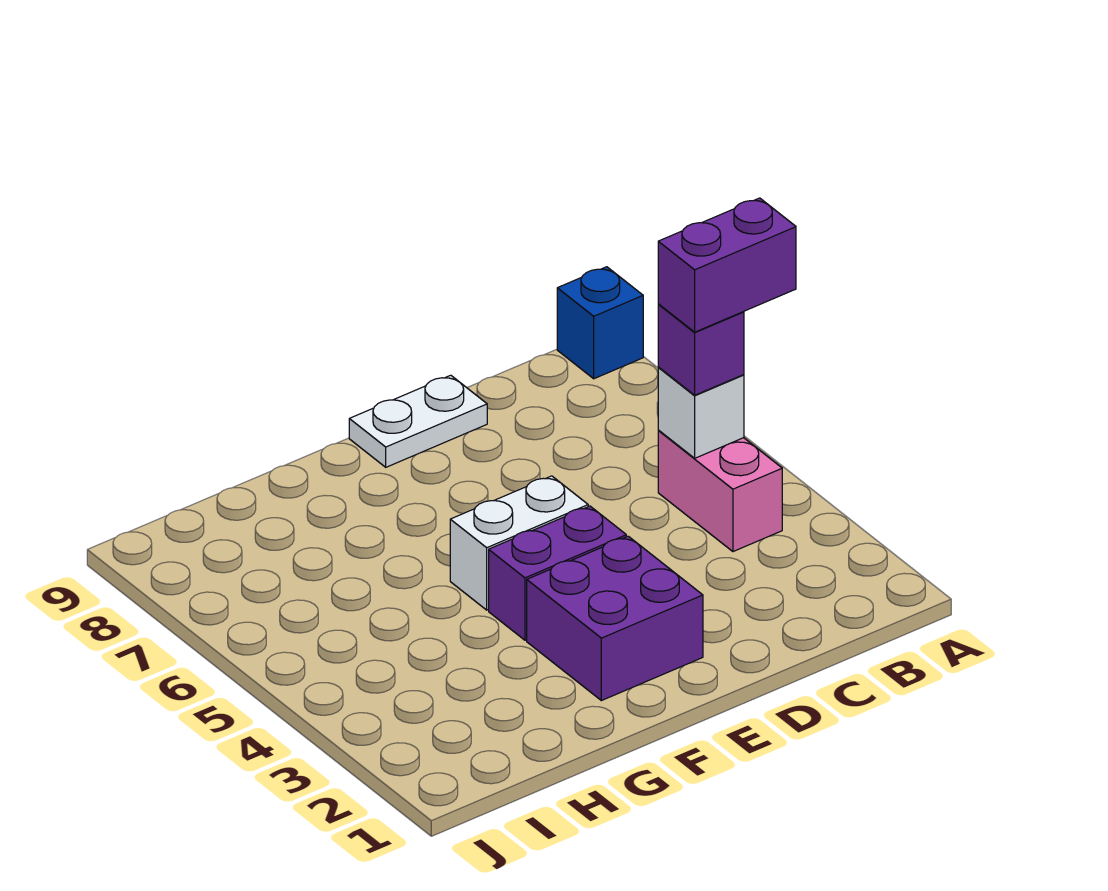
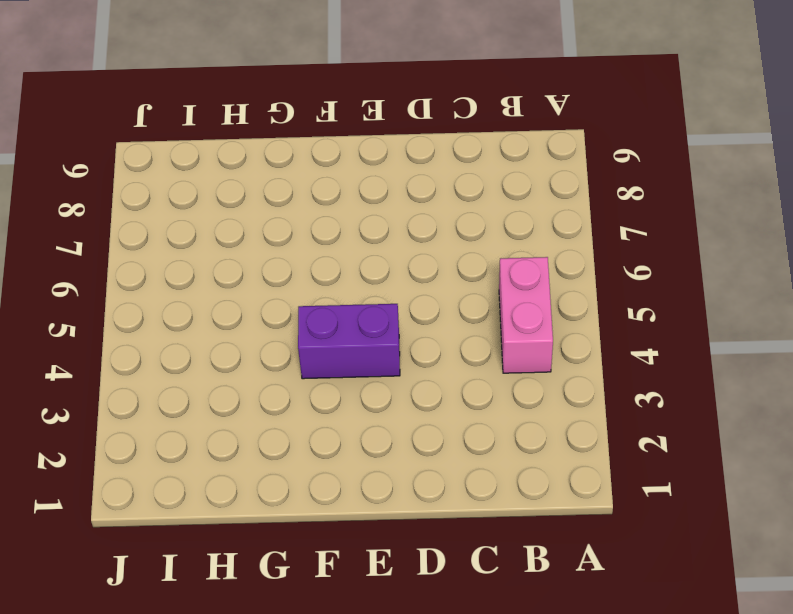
none -> blue brick A9 level 1
none -> white plate D9:E9 level 1

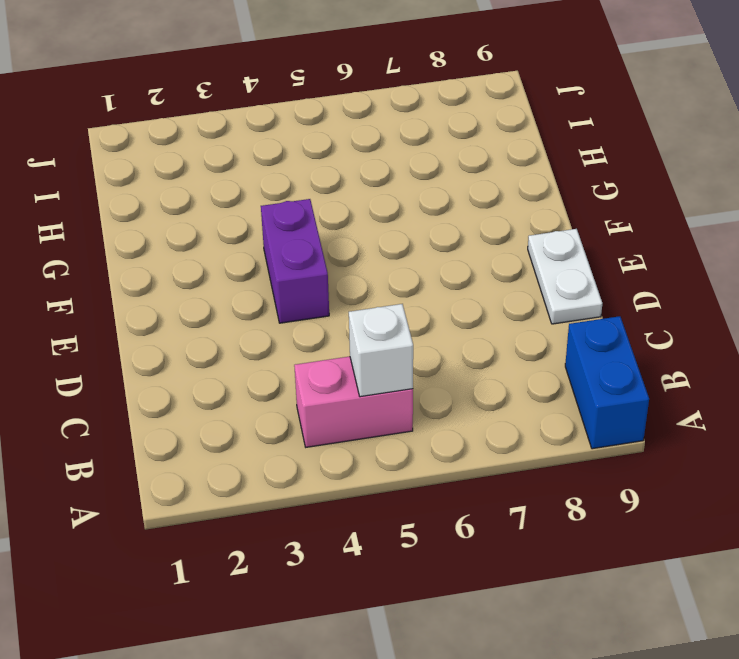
blue brick A9:B9 level 1 -> blue brick A9 level 1
none -> purple brick E2:F3 level 1
none -> white brick E5:F5 level 1

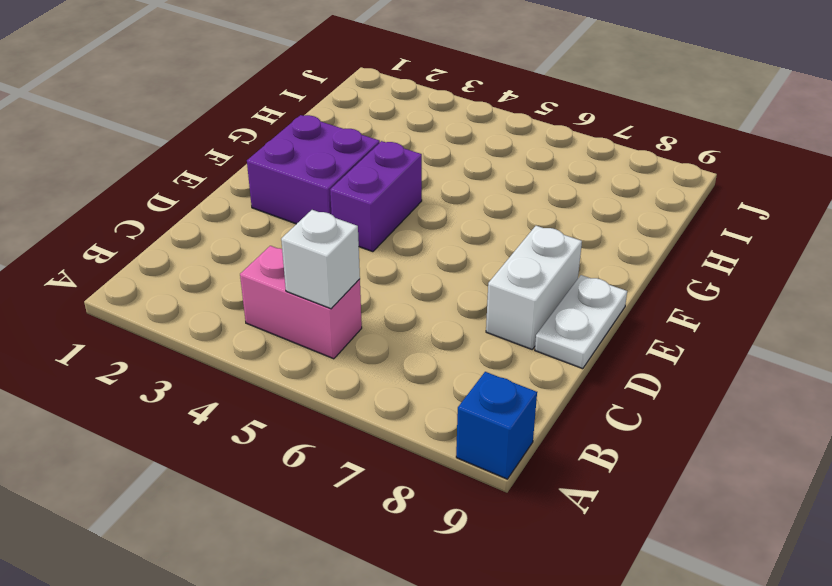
white brick D8:E8 level 1 -> white brick E5:F5 level 1
none -> purple brick B5 level 3
none -> purple brick A5:B5 level 4

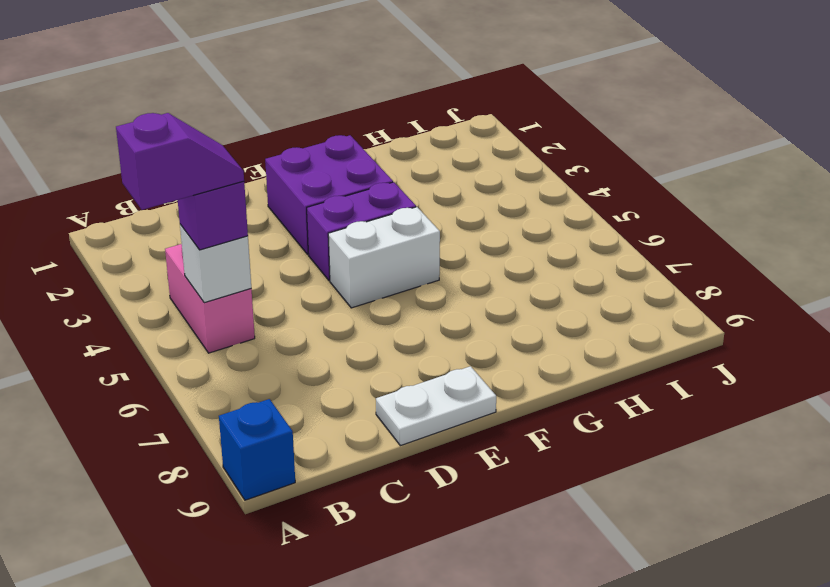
purple slope A5:B5 level 4 top A -> purple brick A5:B5 level 4

